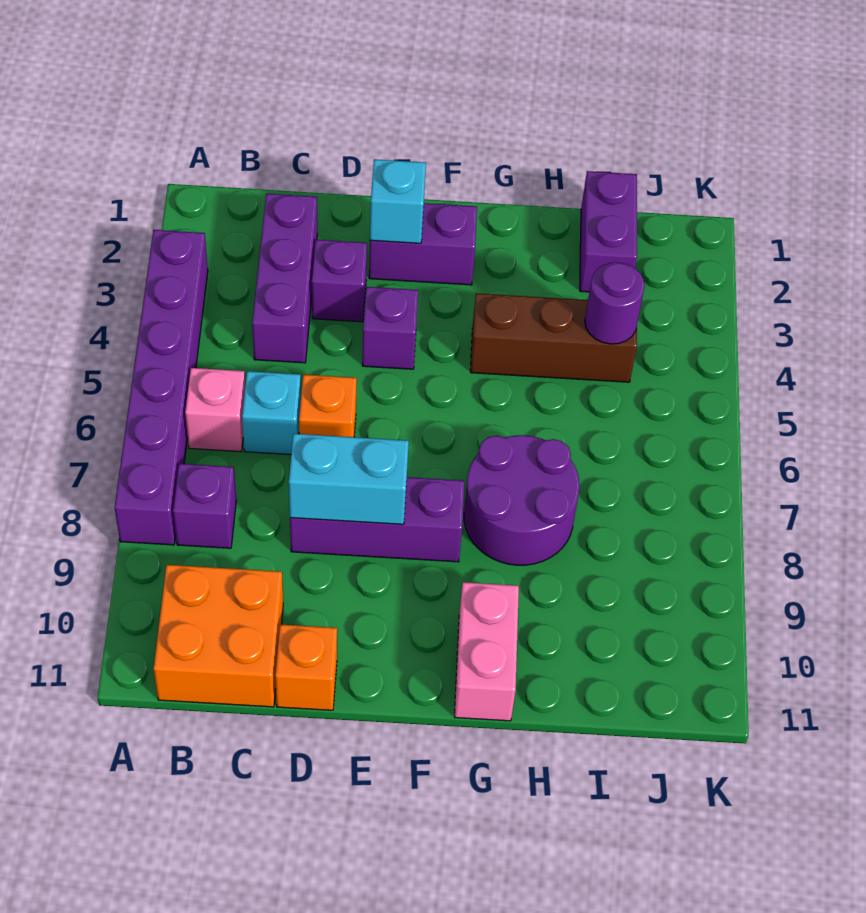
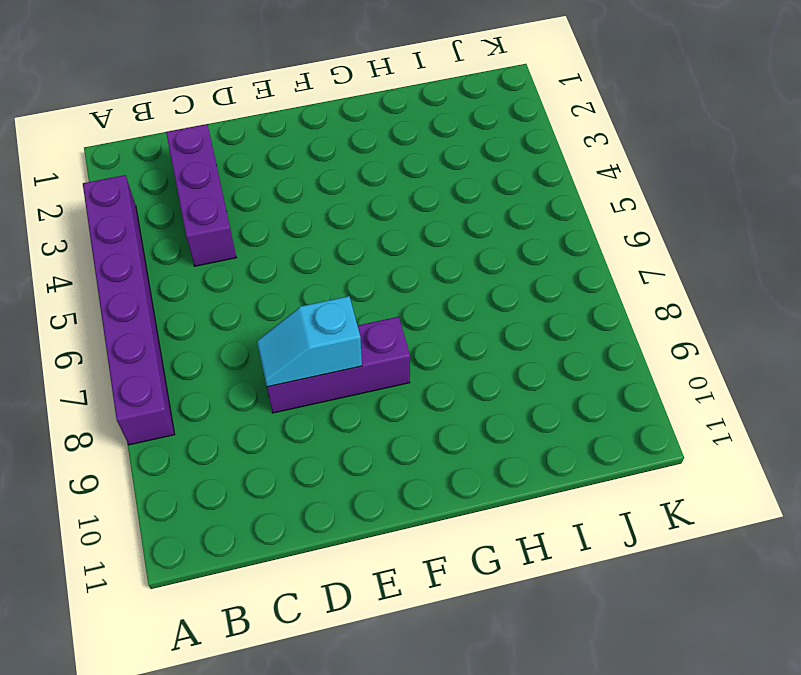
cyan slope D8:E8 level 2 top E -> cyan brick D8:E8 level 2
none -> pink brick B6 level 1
none -> purple brick B8 level 1
none -> orange brick B10:C11 level 1

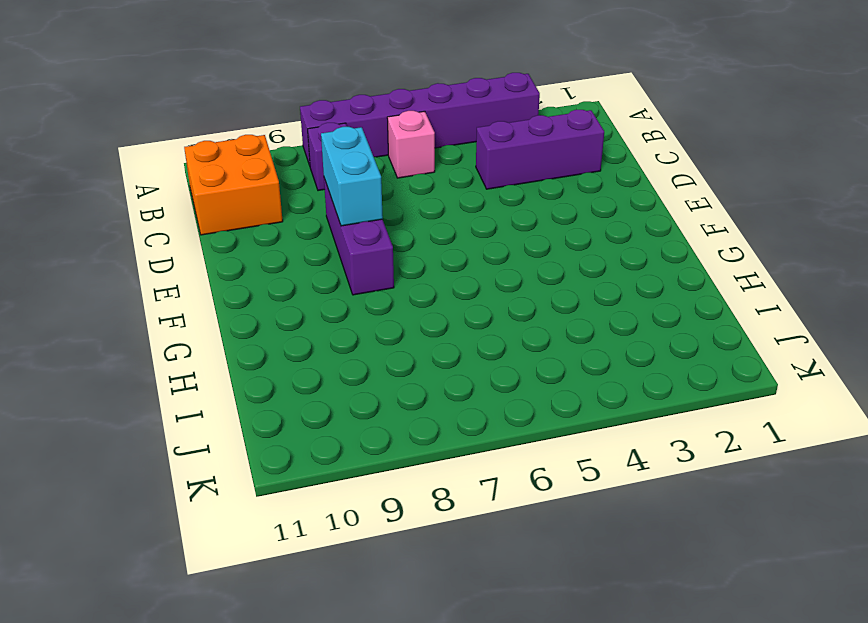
none -> cyan brick C6 level 1
none -> purple brick D3 level 1
none -> orange brick D6 level 1

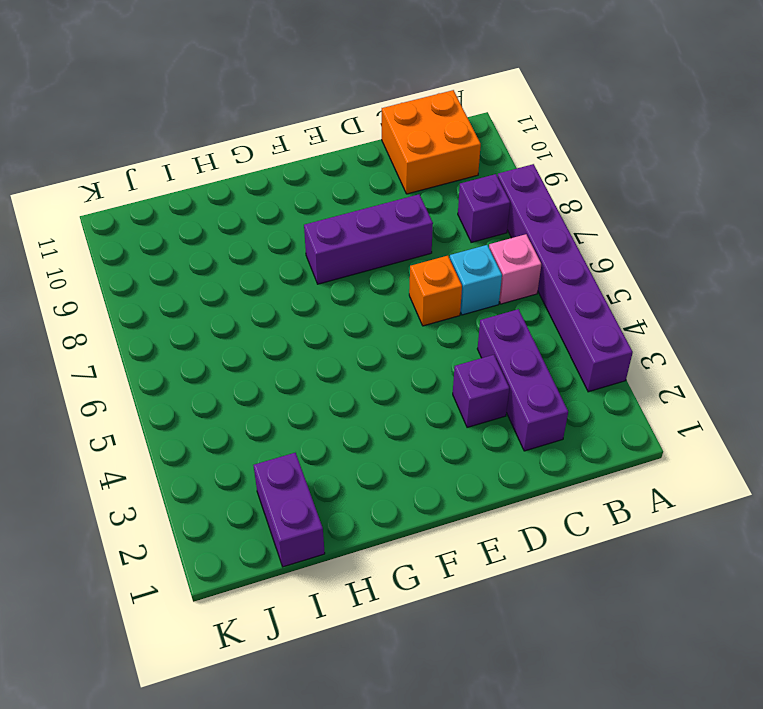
none -> orange brick D11 level 1
none -> purple brick E2:F2 level 1
none -> purple brick E4 level 1

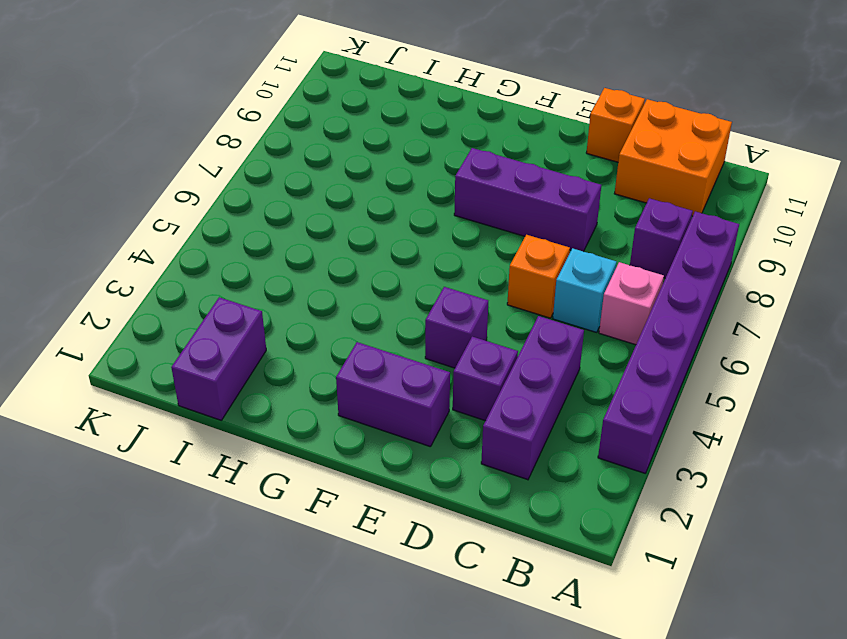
none -> brown brick G4:I4 level 1
none -> purple round brick G7:H8 level 1
none -> pink brick G10:G11 level 1

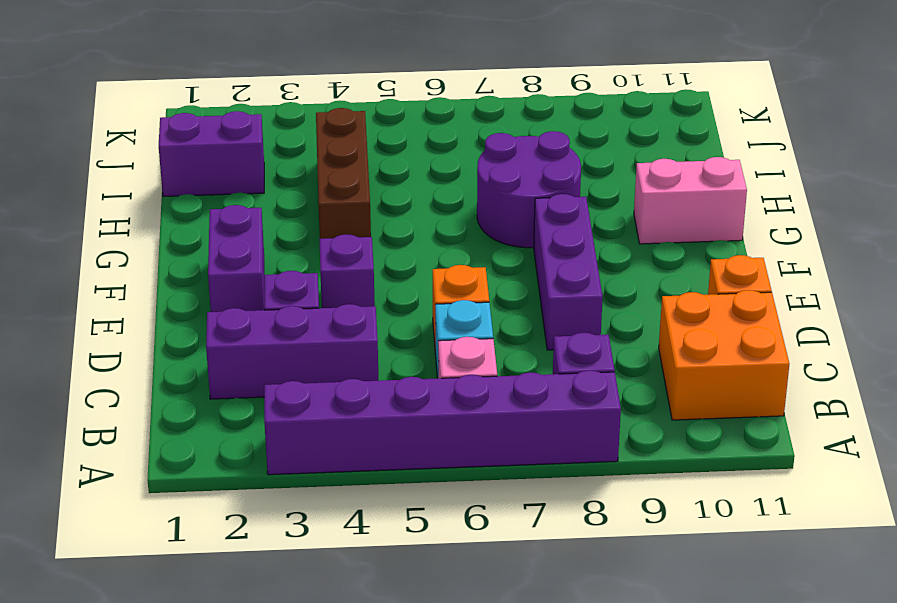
none -> cyan brick D8:E8 level 2
none -> cyan brick E2 level 2
none -> purple round brick I4 level 2

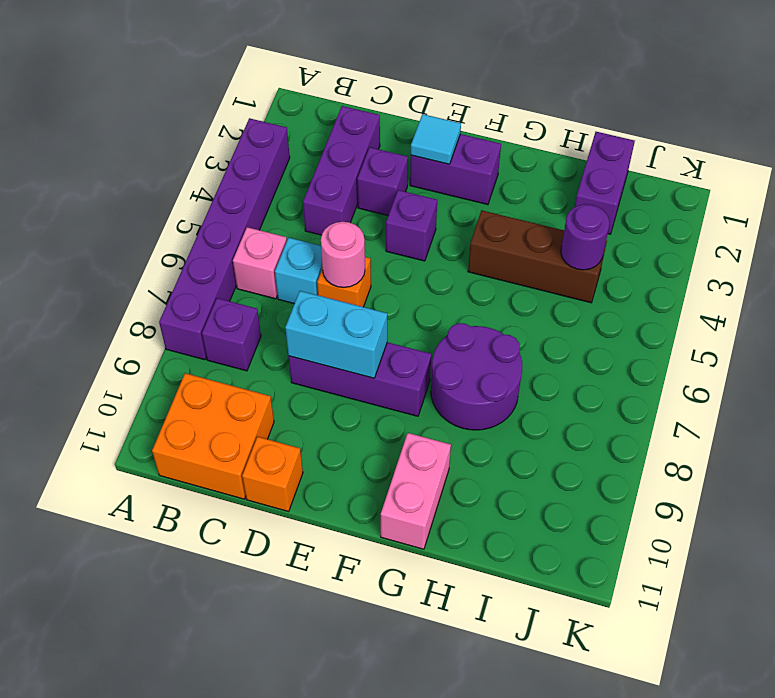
pink round brick D6 level 2 -> none
cyan tile E2 level 2 -> cyan brick E2 level 2

